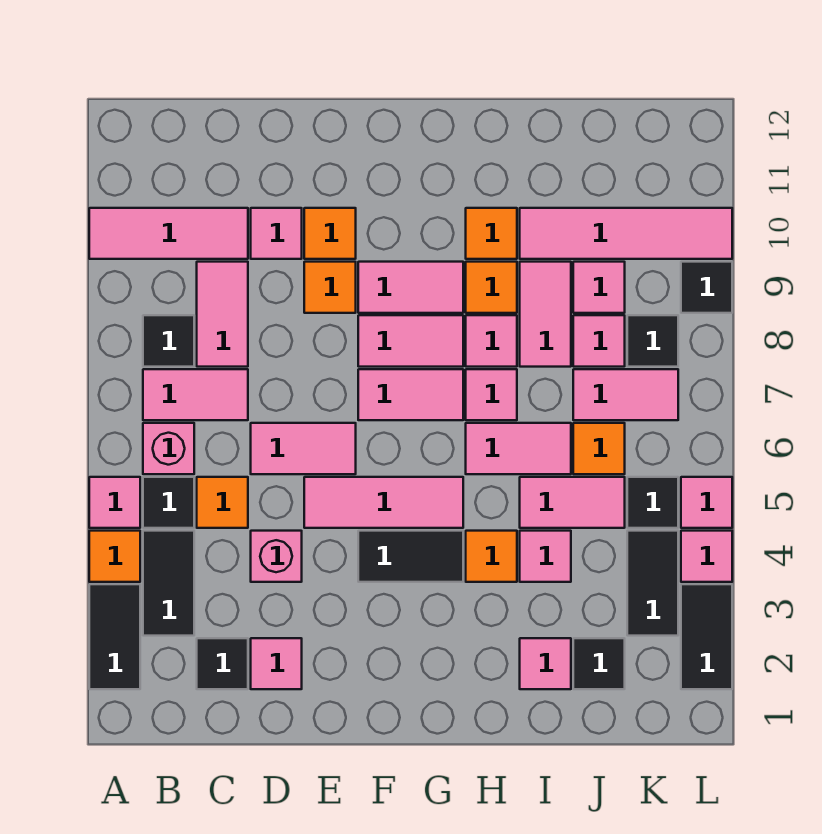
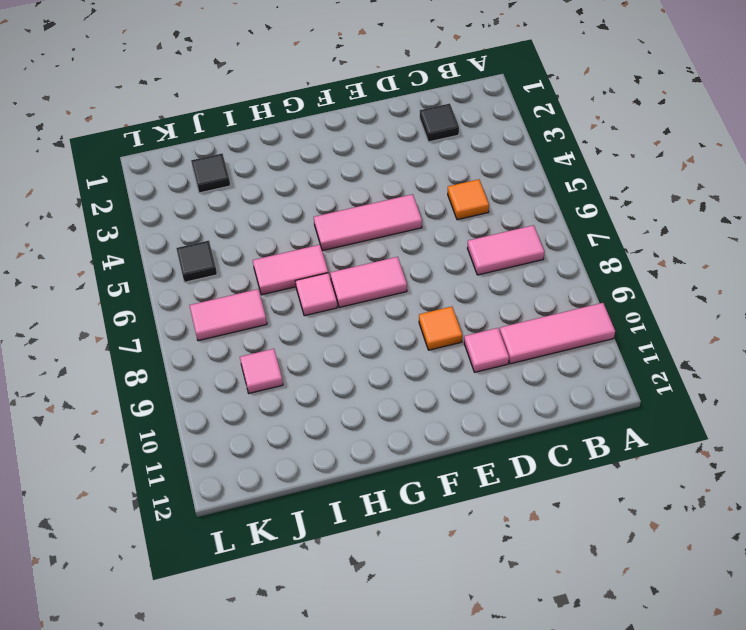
none -> black tile A2:A3 level 1
none -> orange tile A4 level 1
none -> pink tile A5 level 1
none -> black tile B3:B4 level 1

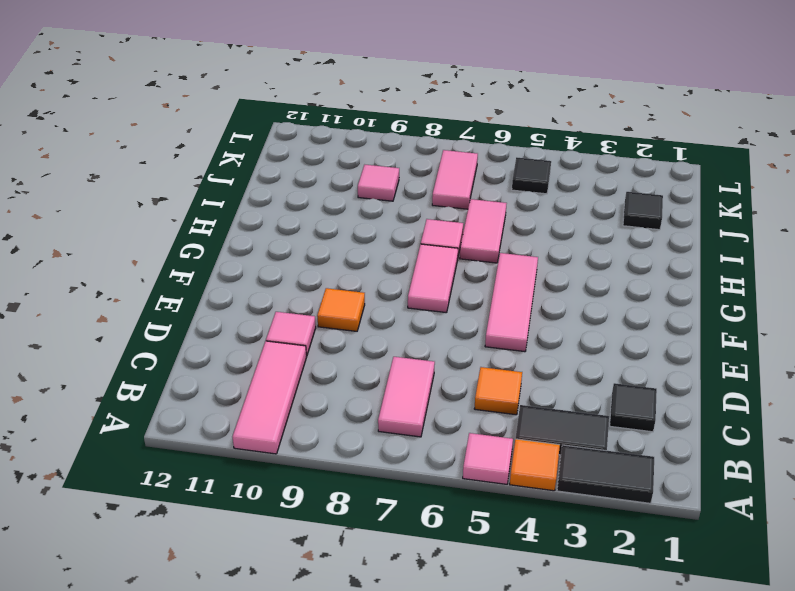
none -> black tile B5 level 1
none -> pink brick B6 level 1
none -> black tile B8 level 1
none -> pink tile C8:C9 level 1

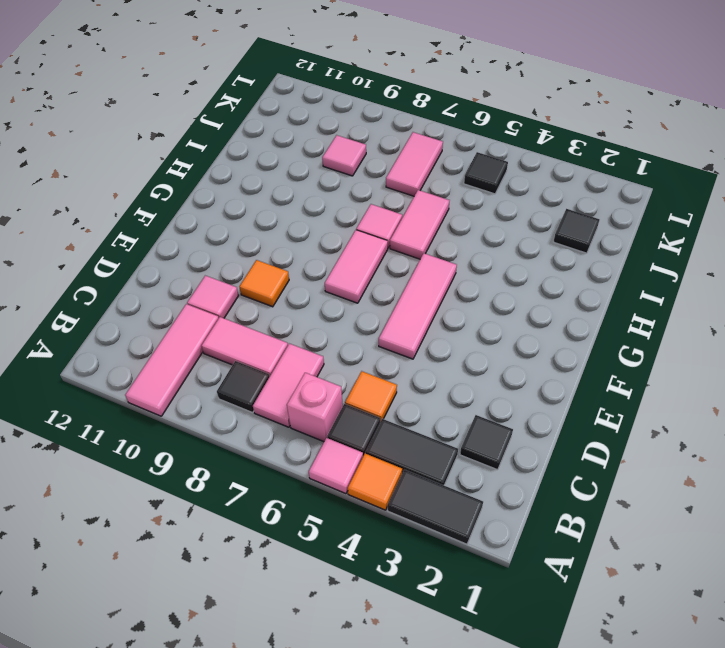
none -> pink tile D2 level 1
none -> pink brick D4 level 1
none -> pink tile D6:E6 level 1
none -> orange tile E10 level 1

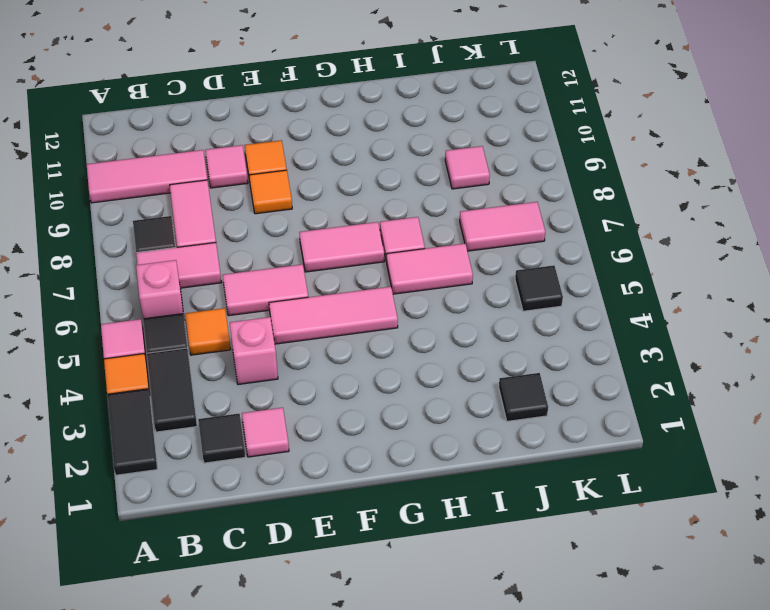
none -> black tile F4:G4 level 1
none -> pink tile F8:G8 level 1
none -> pink tile F9:G9 level 1
none -> orange tile H4 level 1

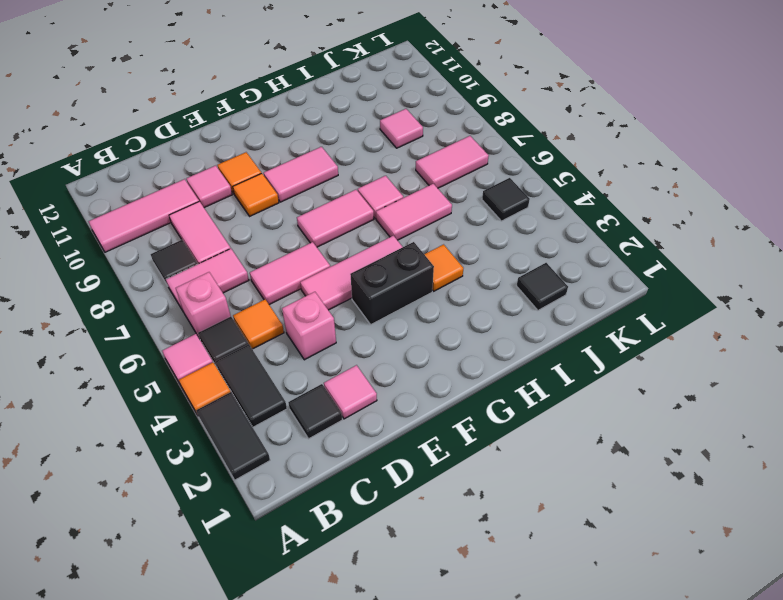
black brick F4:G4 level 1 -> black tile F4:G4 level 1
none -> pink tile F8:G8 level 1
none -> pink tile H8 level 1
none -> orange tile H9 level 1
none -> orange tile H10 level 1

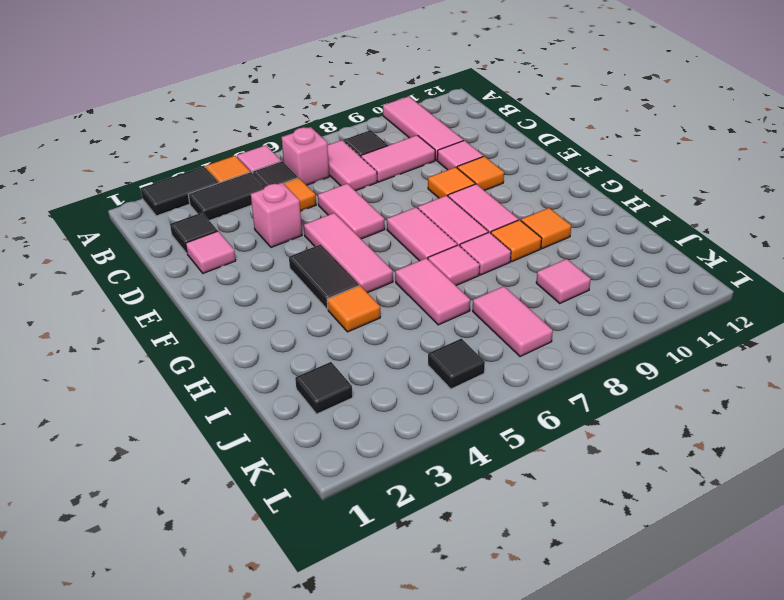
none -> pink tile I2 level 1
none -> pink tile I4 level 1
none -> pink tile I5:J5 level 1
none -> pink tile I8:I9 level 1

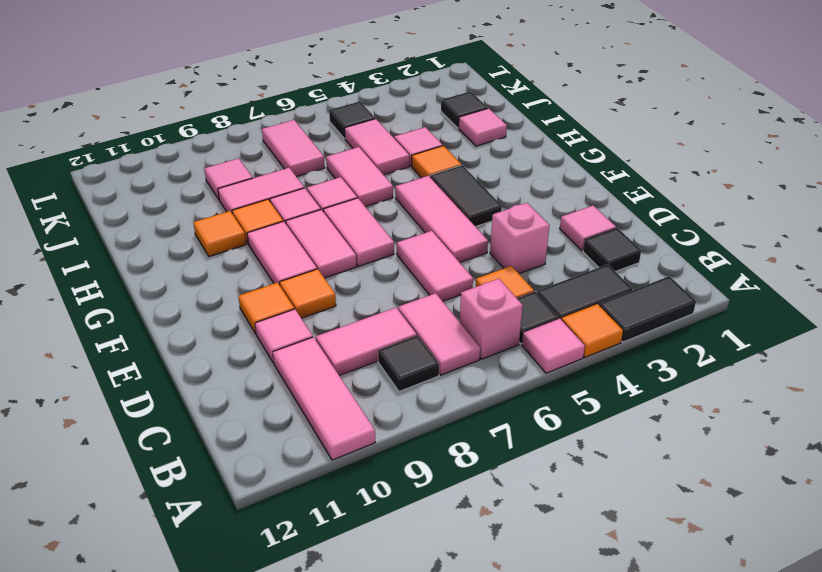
none -> pink tile I10:L10 level 1
none -> orange tile J6 level 1
none -> pink tile J8 level 1
none -> black tile K3:K4 level 1

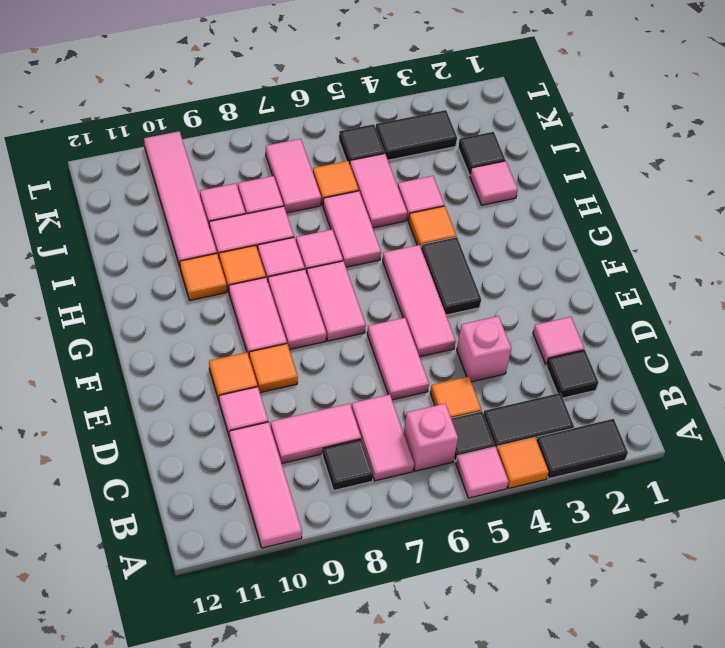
none -> black tile K8 level 1
none -> black tile L2:L3 level 1
none -> pink tile L4 level 1
none -> pink tile L5 level 1

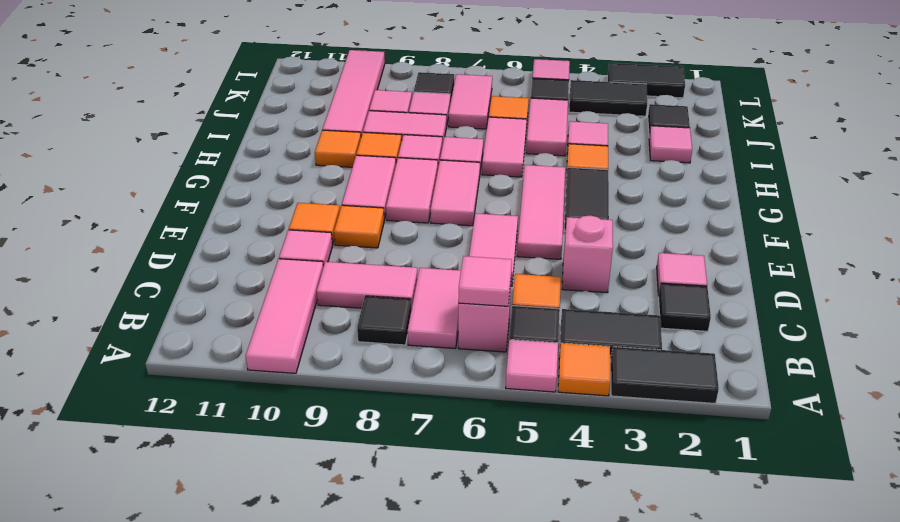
pink tile B6 level 2 -> pink tile L4 level 1
none -> black tile L9 level 1

